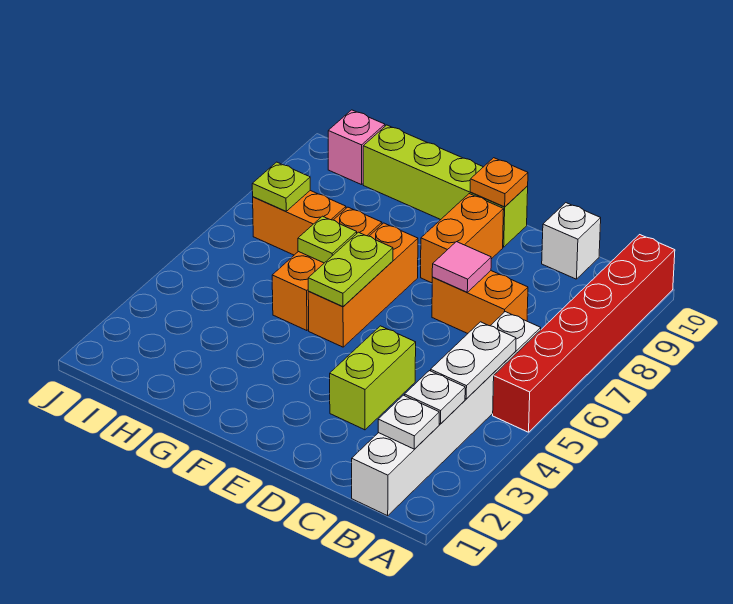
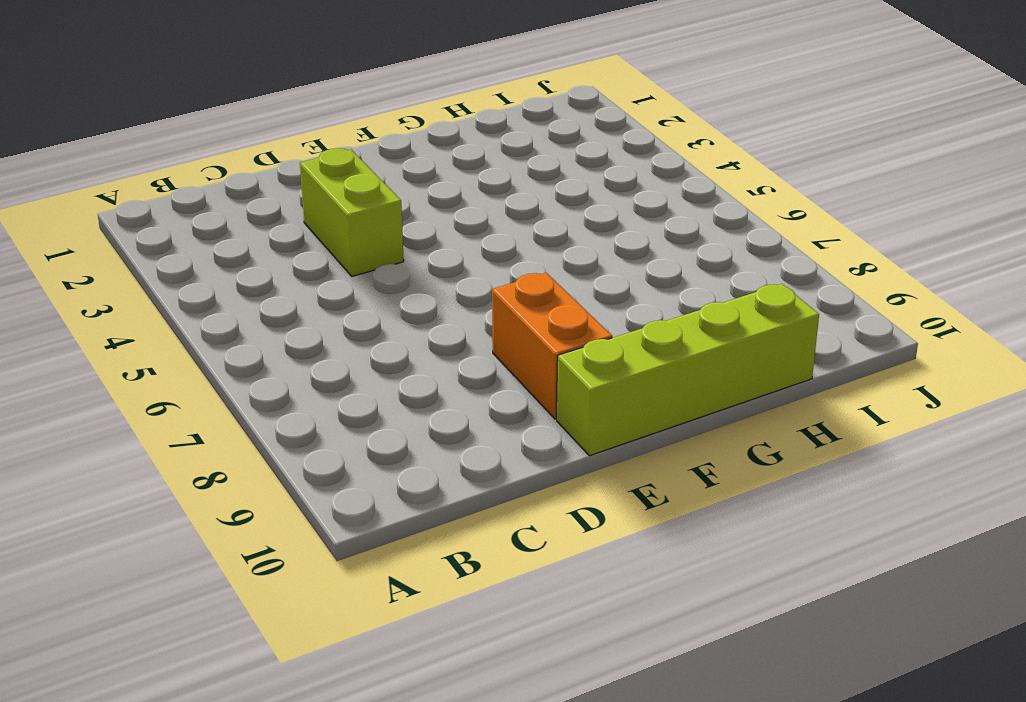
none -> red brick A5:A10 level 1
none -> white brick B1:B6 level 1
none -> orange brick C7:D7 level 1

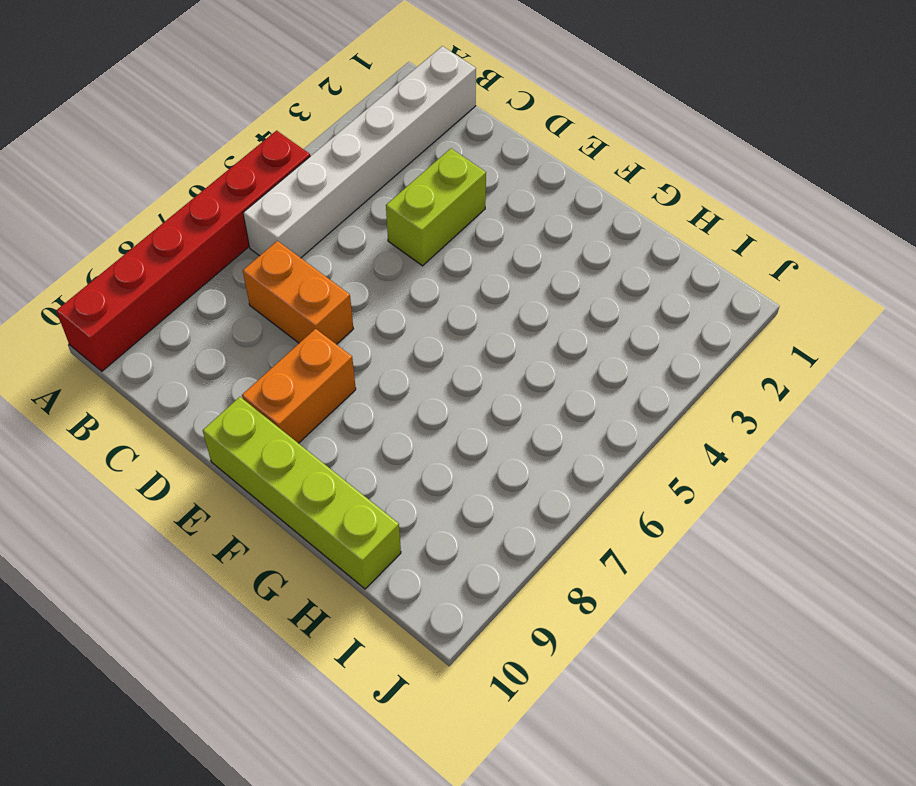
none -> white brick C10 level 1
none -> orange brick F5:F7 level 1
none -> orange brick G5:G7 level 1

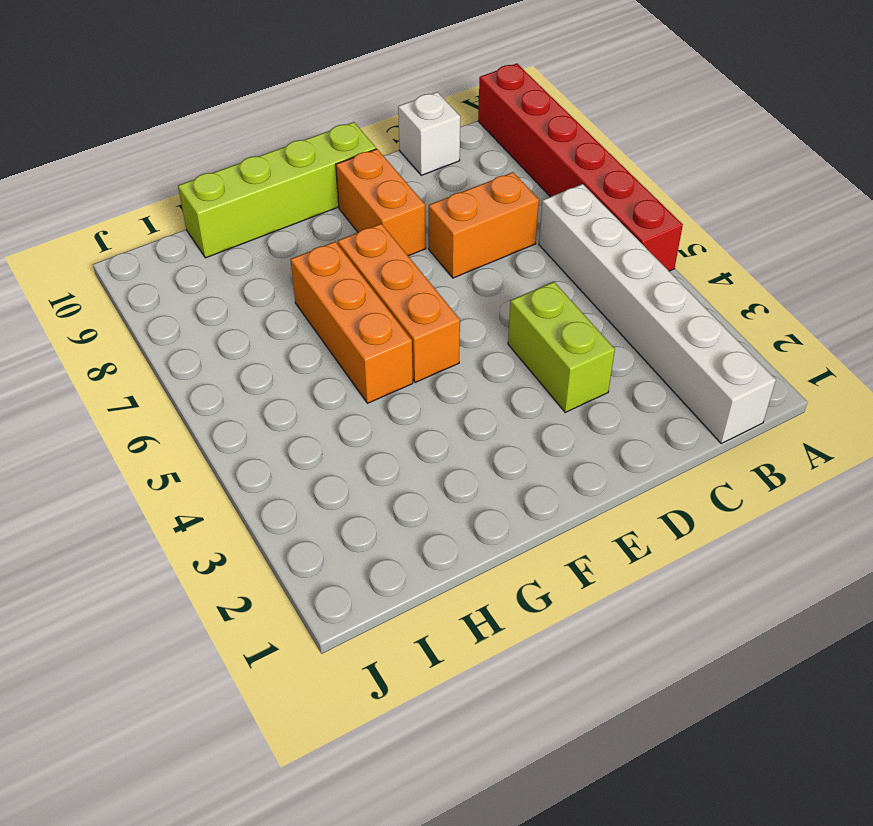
none -> orange brick H7:I7 level 1
none -> pink brick I10 level 1
none -> white plate B2 level 2

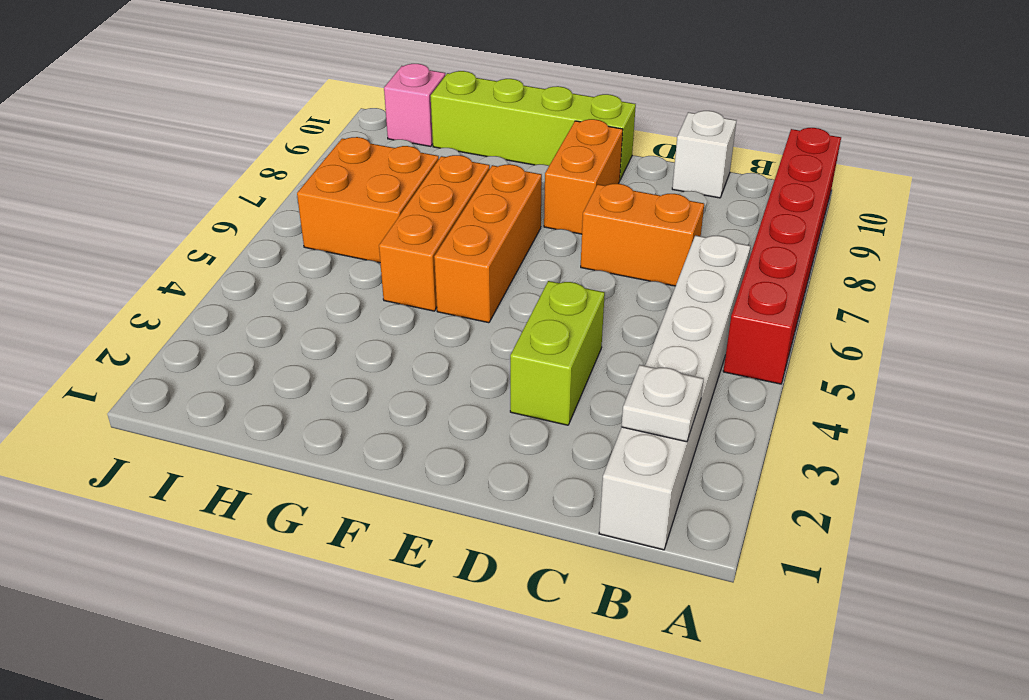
orange brick H6:I7 level 1 -> orange brick H7:I7 level 1
none -> white plate B3 level 2
none -> white plate B4:B5 level 2
none -> pink tile D7 level 2

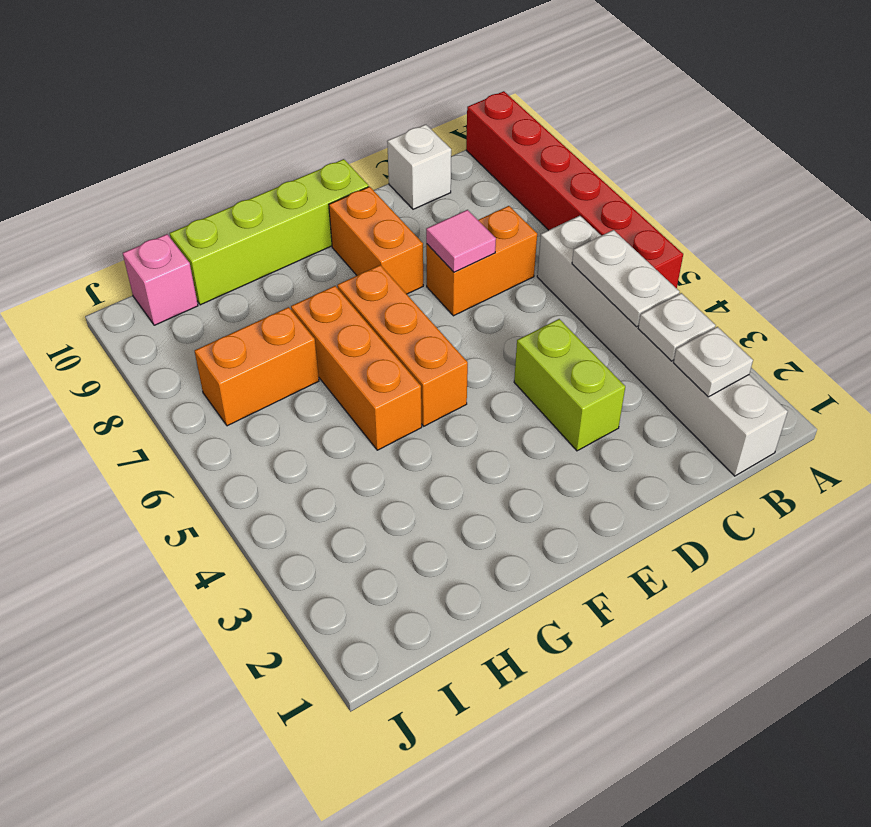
none -> orange plate E10 level 2
none -> lime plate F5:F6 level 2
none -> lime plate G6 level 2

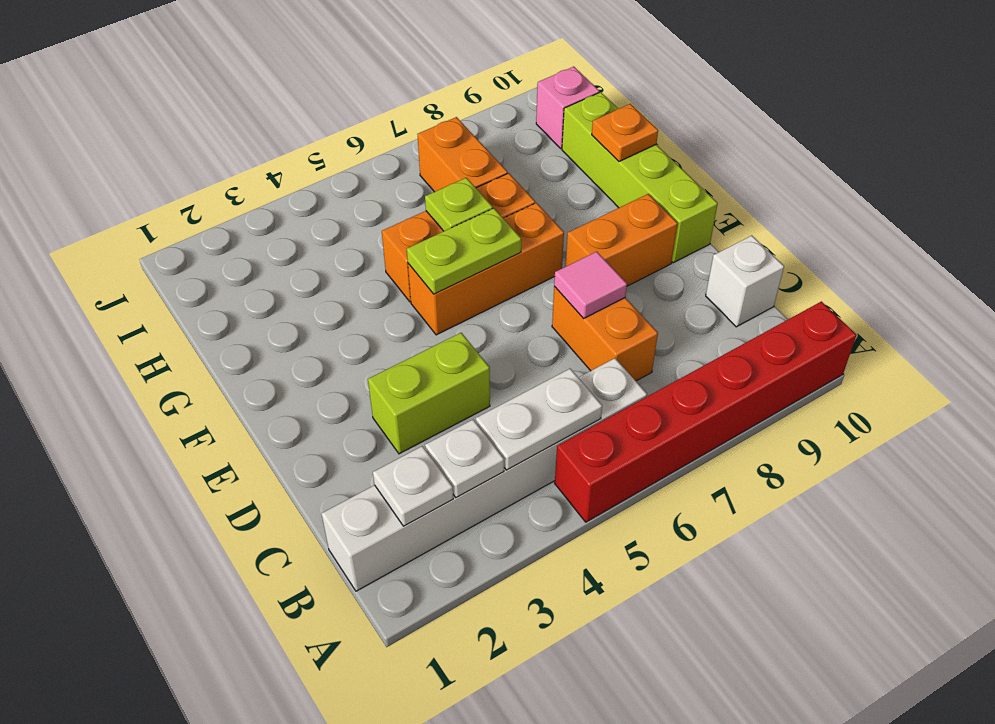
orange plate G10 level 2 -> orange plate E10 level 2
none -> lime plate I7 level 2

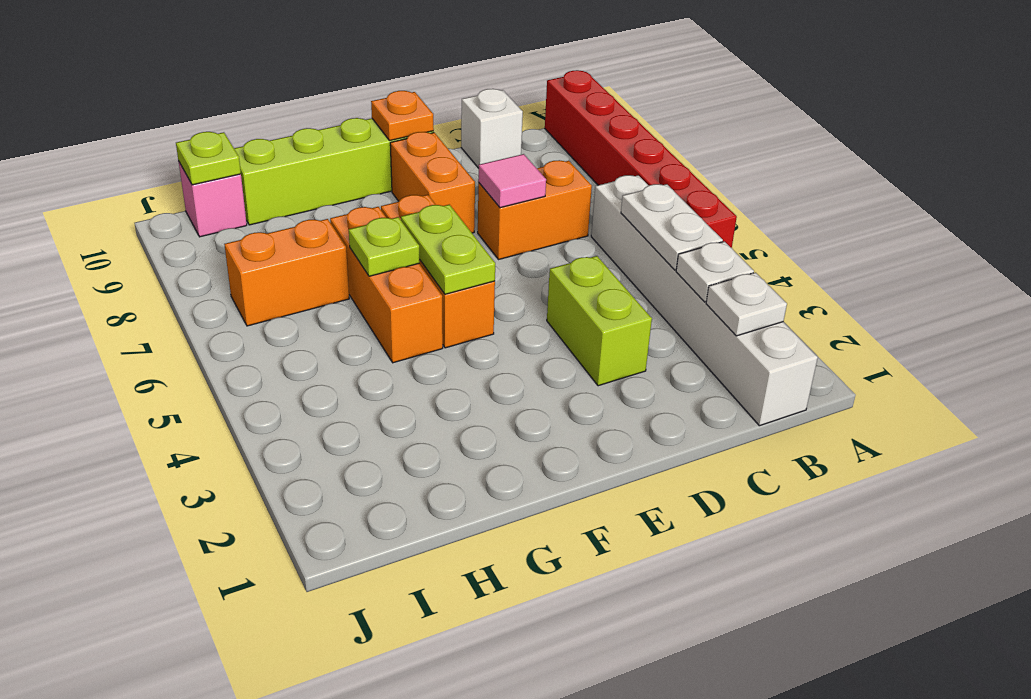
lime plate I10 level 2 -> lime plate I7 level 2

